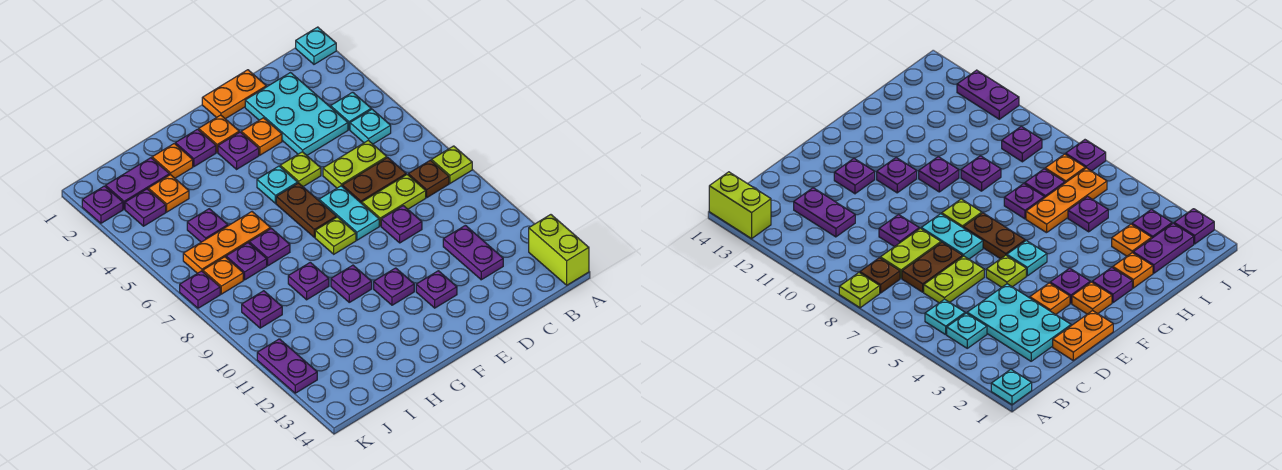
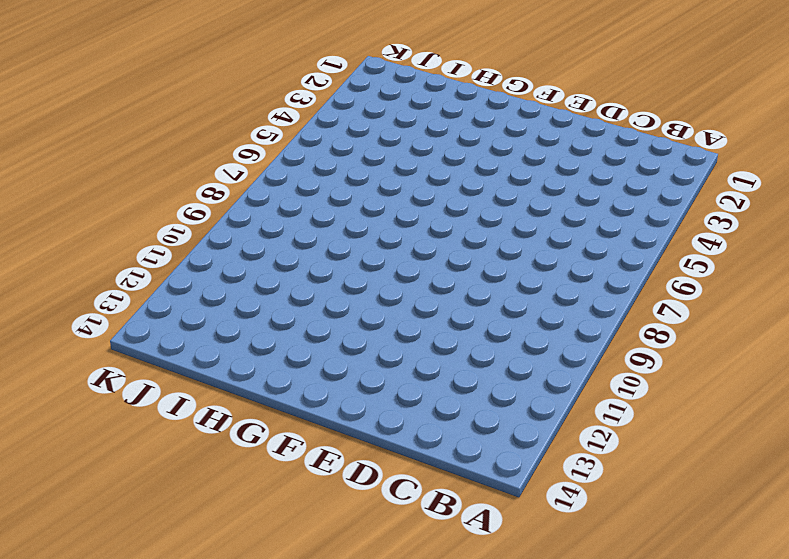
none -> cyan plate A1 level 1
none -> lime plate A8 level 1
none -> lime brick A13:A14 level 1
none -> cyan plate B4 level 1

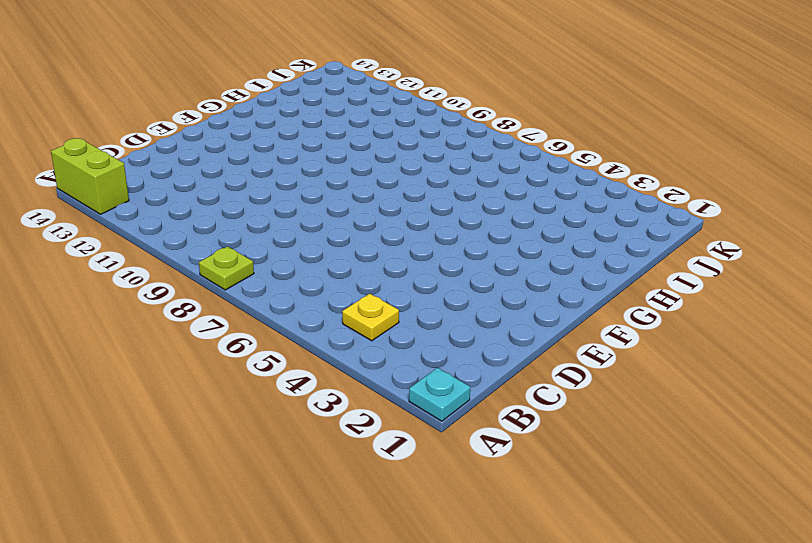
yellow plate B4 level 1 -> cyan plate B4 level 1
none -> cyan plate B5 level 1
none -> brown plate B8 level 1
none -> cyan plate C2:D4 level 1
none -> lime plate C6:D6 level 1

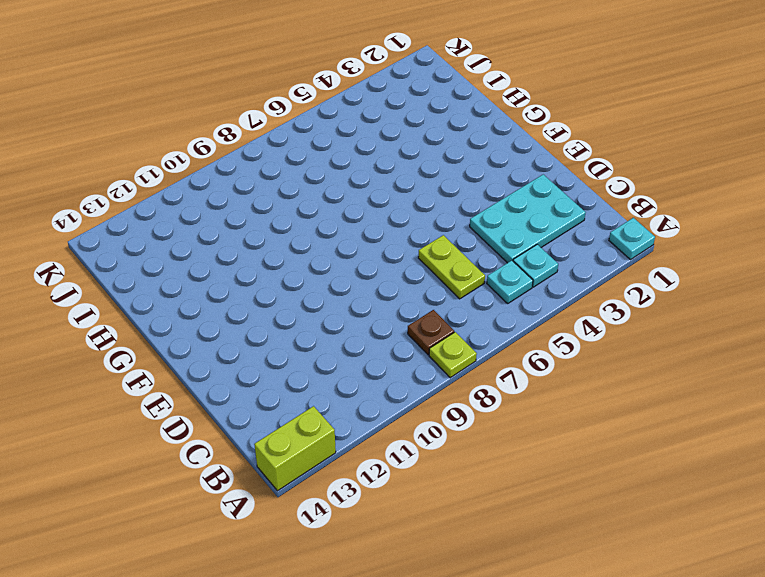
none -> brown plate C7:D7 level 1
none -> lime plate C8:D8 level 1
none -> purple plate C11:C12 level 1
none -> orange plate D1:E1 level 1

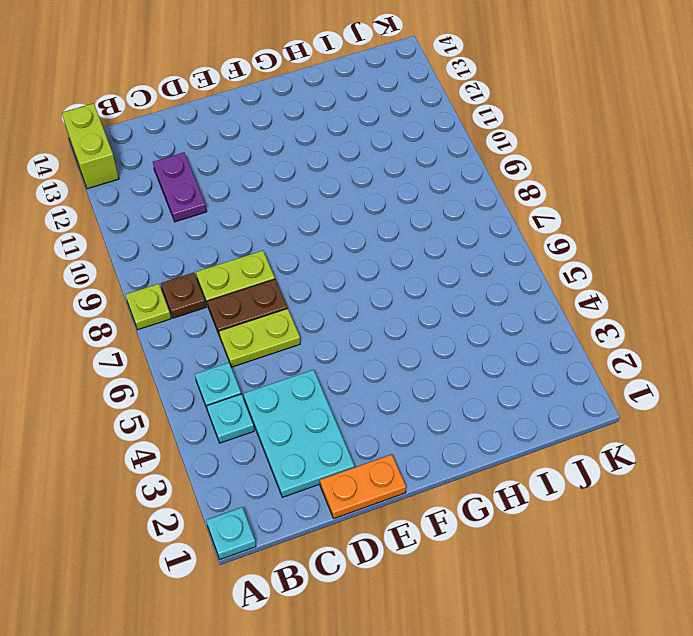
none -> purple plate D9 level 1
none -> orange plate E3 level 1
none -> lime plate E5 level 1
none -> cyan plate E7:E8 level 1

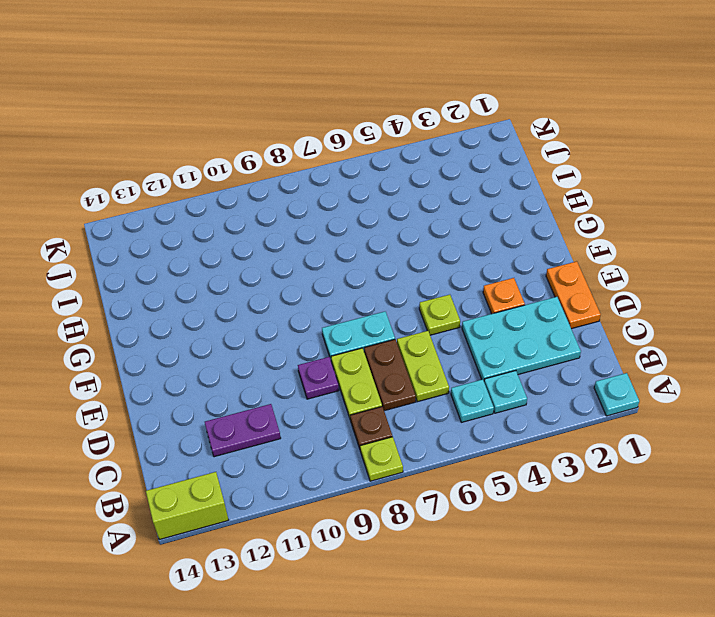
none -> purple plate E12 level 1
none -> orange plate F2 level 1
none -> purple plate F3 level 1
none -> cyan plate F5 level 1

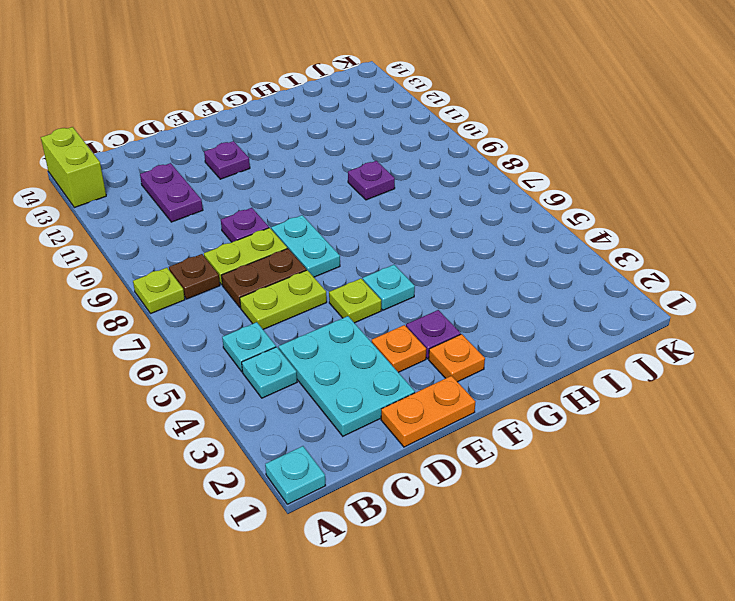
none -> brown plate F6:F7 level 1
none -> lime plate F8 level 1
none -> purple plate F11 level 1
none -> purple plate G2 level 1

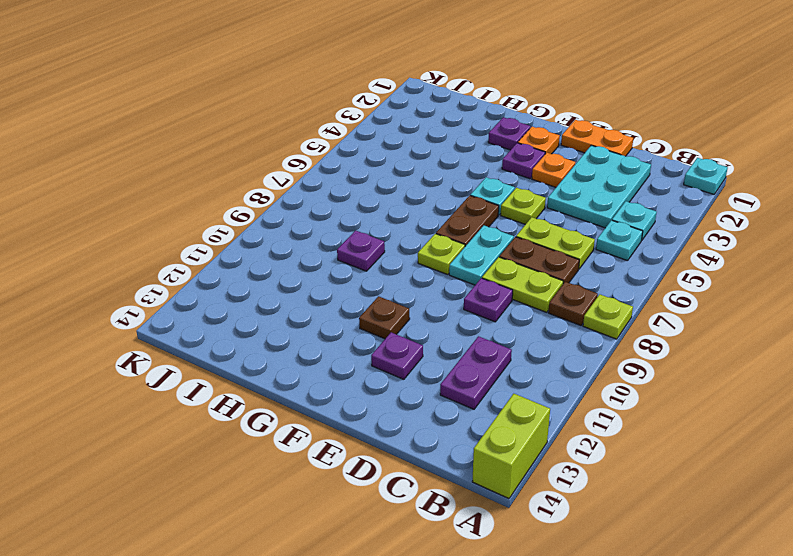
brown plate F11 level 1 -> purple plate F11 level 1
none -> purple plate G10 level 1
none -> orange plate H2 level 1
none -> orange plate H6:J6 level 1
none -> purple plate H7 level 1

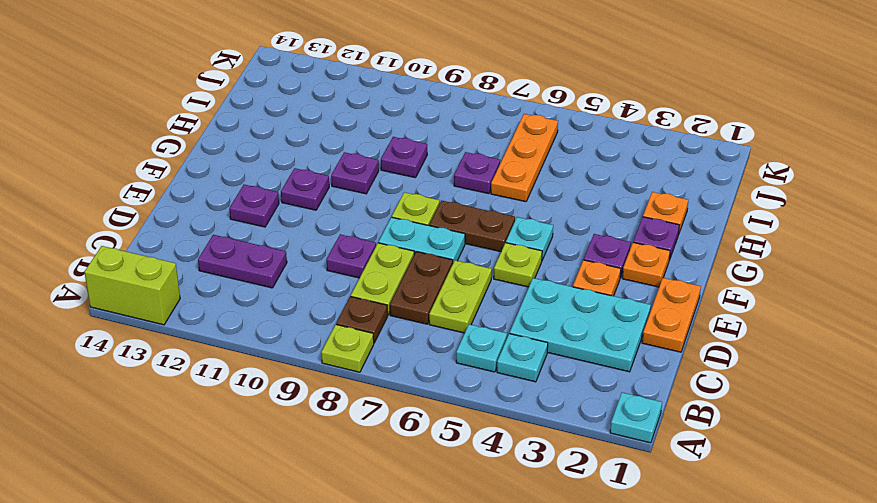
none -> purple plate I2:J2 level 1
none -> orange plate I3 level 1
none -> purple plate I5 level 1
none -> purple plate I7 level 1

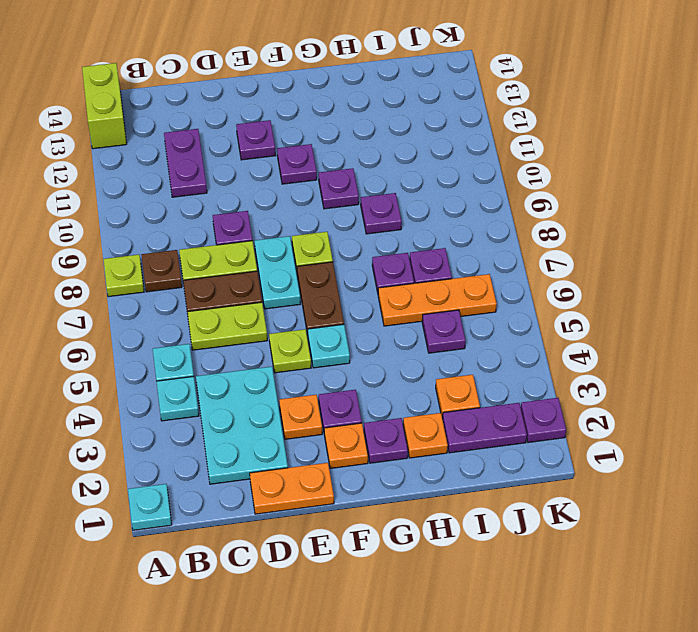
none -> purple plate J3 level 1
none -> orange plate J7 level 1
none -> purple plate J9 level 1
none -> purple plate K7 level 1

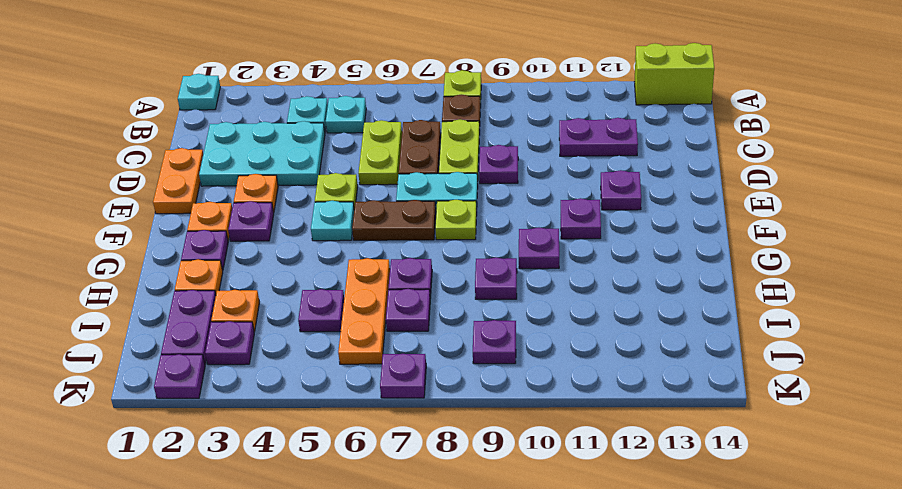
none -> orange plate J7 level 1
none -> purple plate K11:K12 level 1

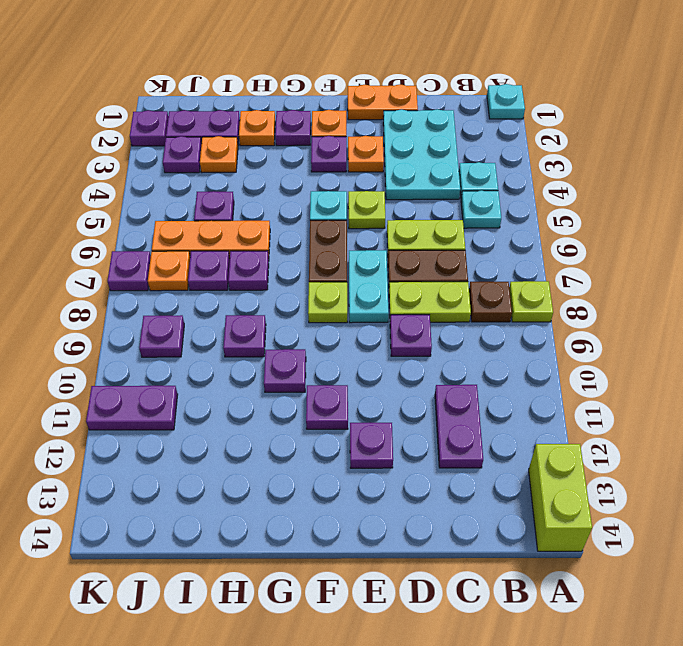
purple plate J11:K11 level 1 -> purple plate K11:K12 level 1

